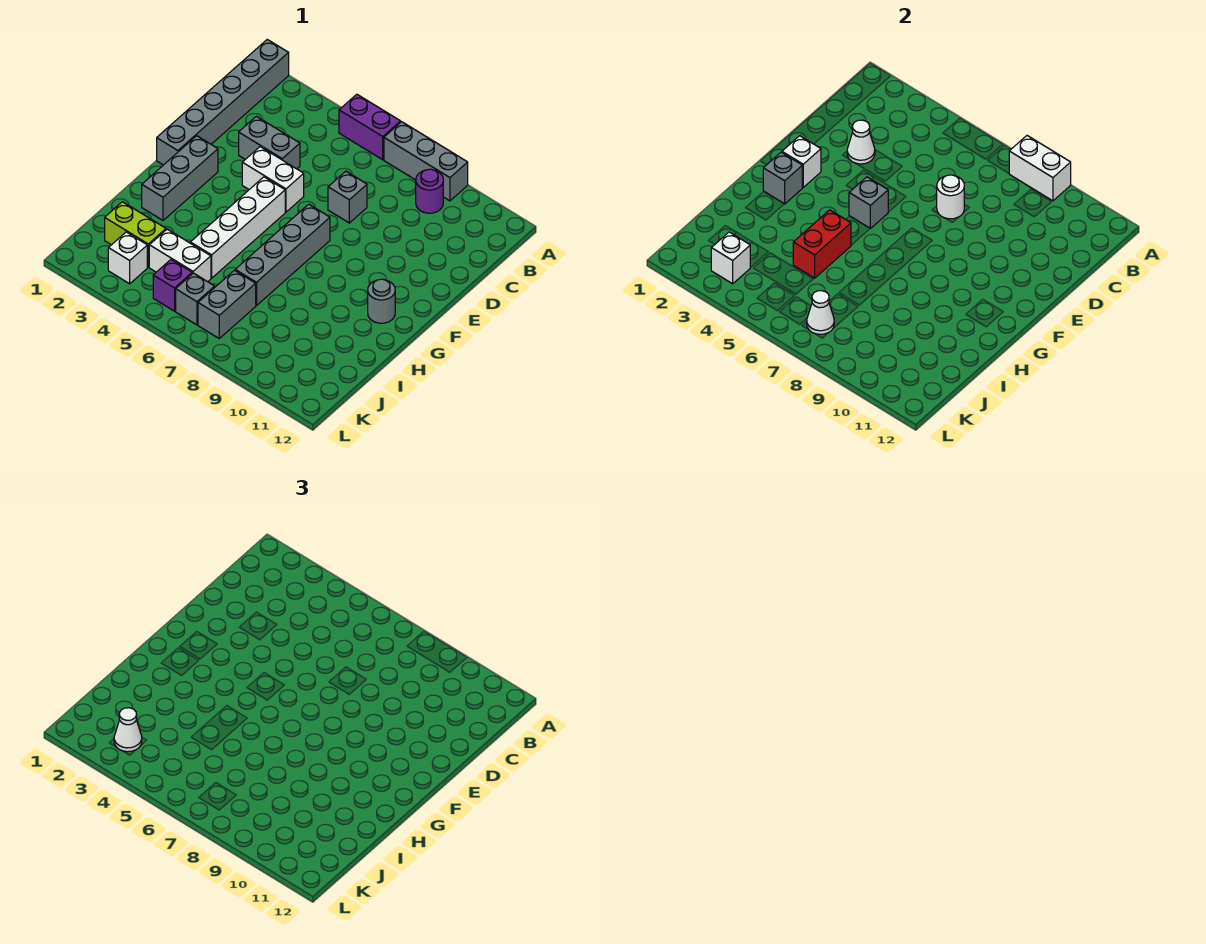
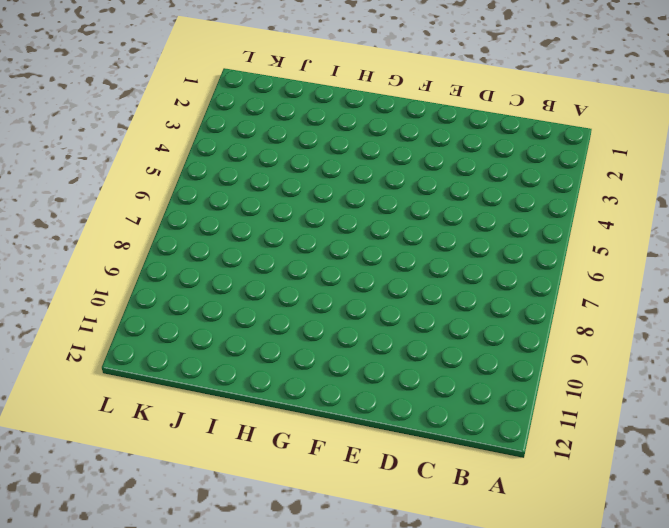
none -> grey brick A1:F1 level 1
none -> purple brick A5:A6 level 1
none -> grey brick A7:A9 level 1

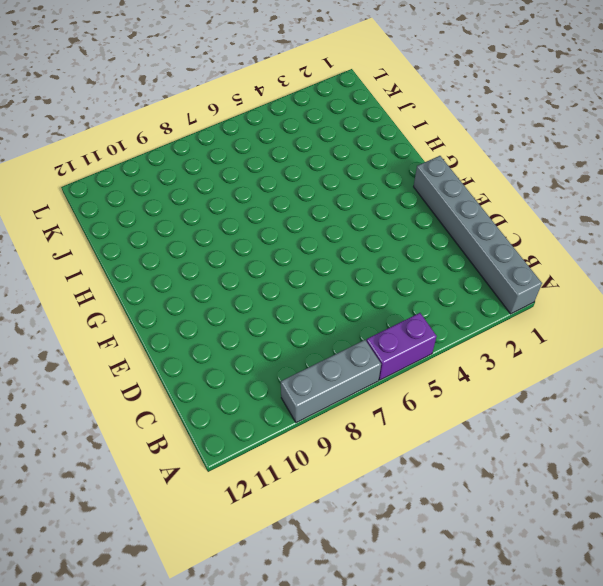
none -> purple round brick B9 level 1
none -> grey brick D3:D4 level 1
none -> grey brick D7 level 1

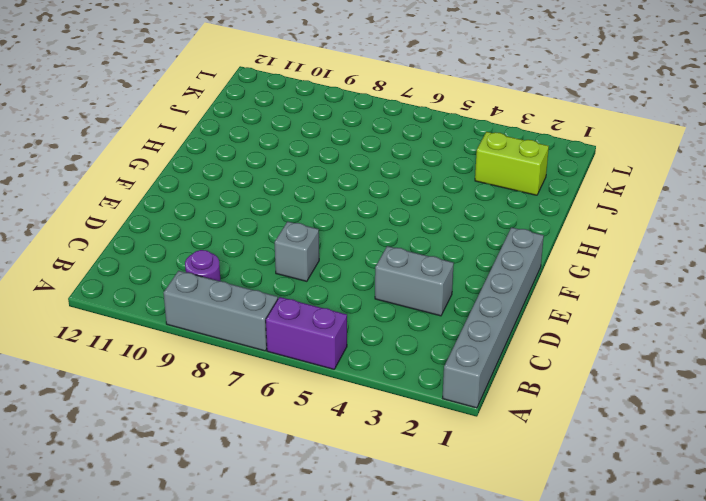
none -> white brick E4:E5 level 1
none -> grey brick F2:H2 level 1
none -> white brick F5:I5 level 1

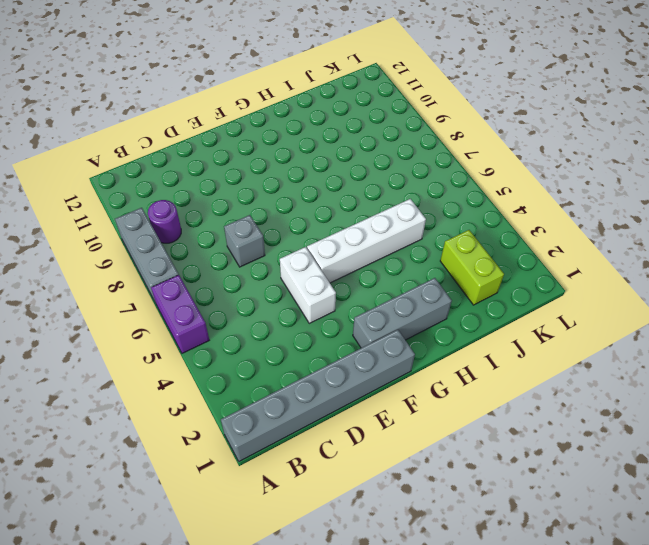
none -> grey brick D3:D4 level 1
none -> grey brick F7:I7 level 1
none -> grey round brick G11 level 1

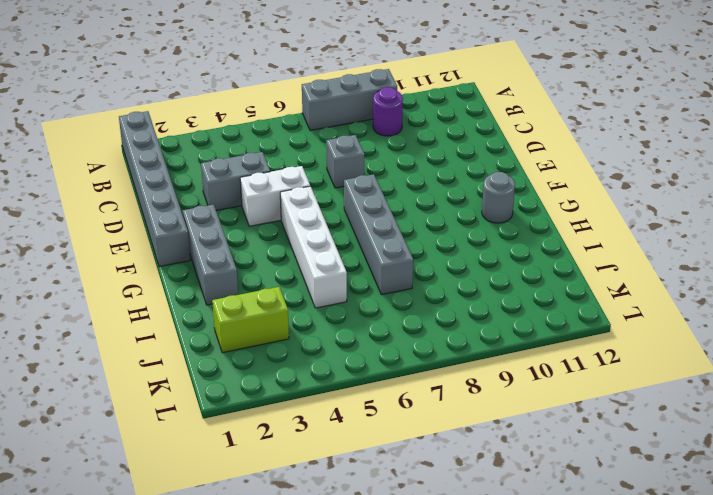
none -> purple brick A5:A6 level 1
none -> white brick J4:J5 level 1
none -> grey brick J7:K7 level 1

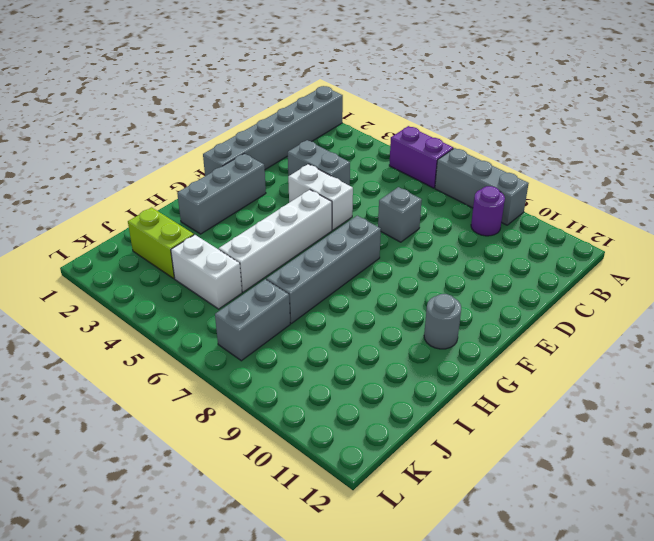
none -> white brick K3 level 1
none -> purple brick K5 level 1
none -> grey brick K6 level 1

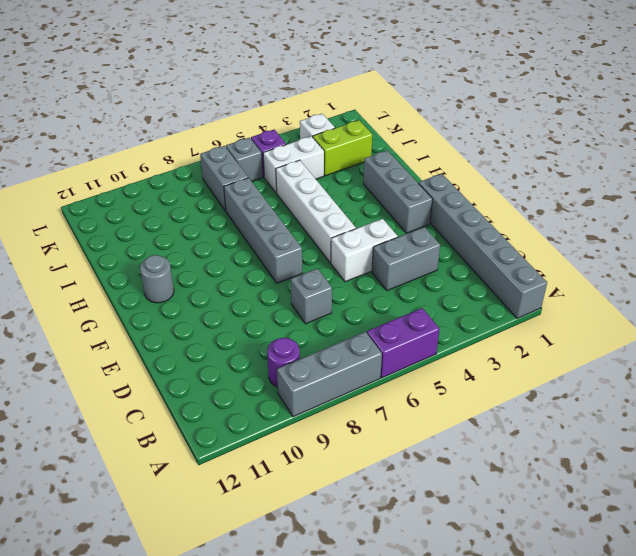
none -> white brick A8:A9 level 2
none -> white cone D3 level 2
none -> white round brick D7 level 2

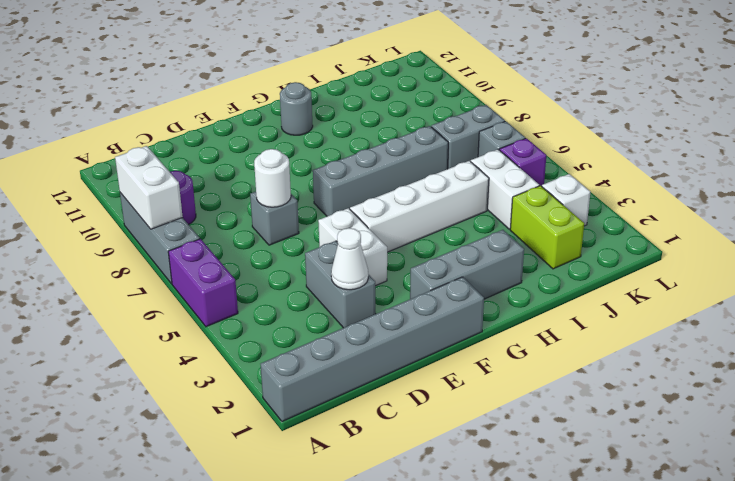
none -> white brick F2 level 2
none -> grey brick F5 level 2
none -> grey brick G2 level 2

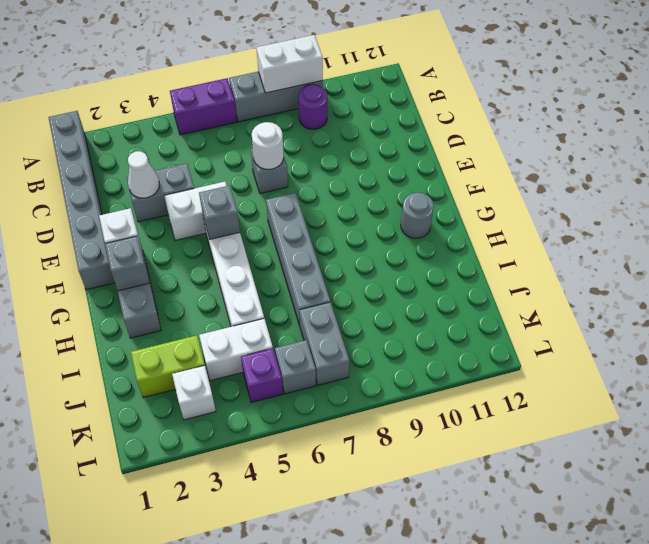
none -> red brick H5:I5 level 2
none -> white brick K3 level 2
none -> white cone K7 level 2

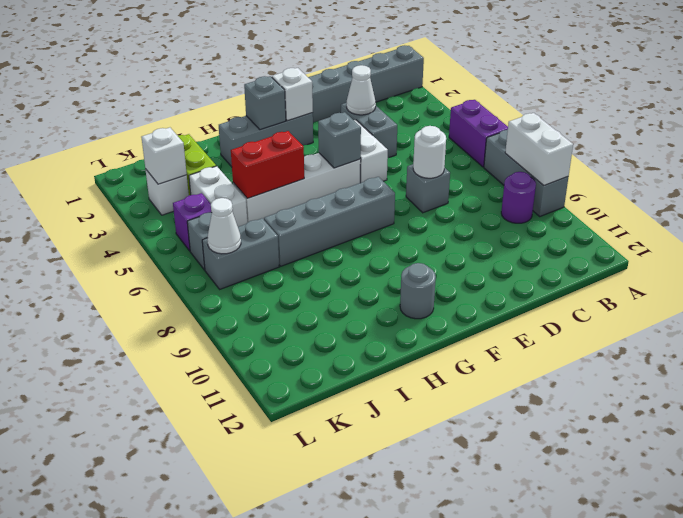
none -> white cone K3 level 3

